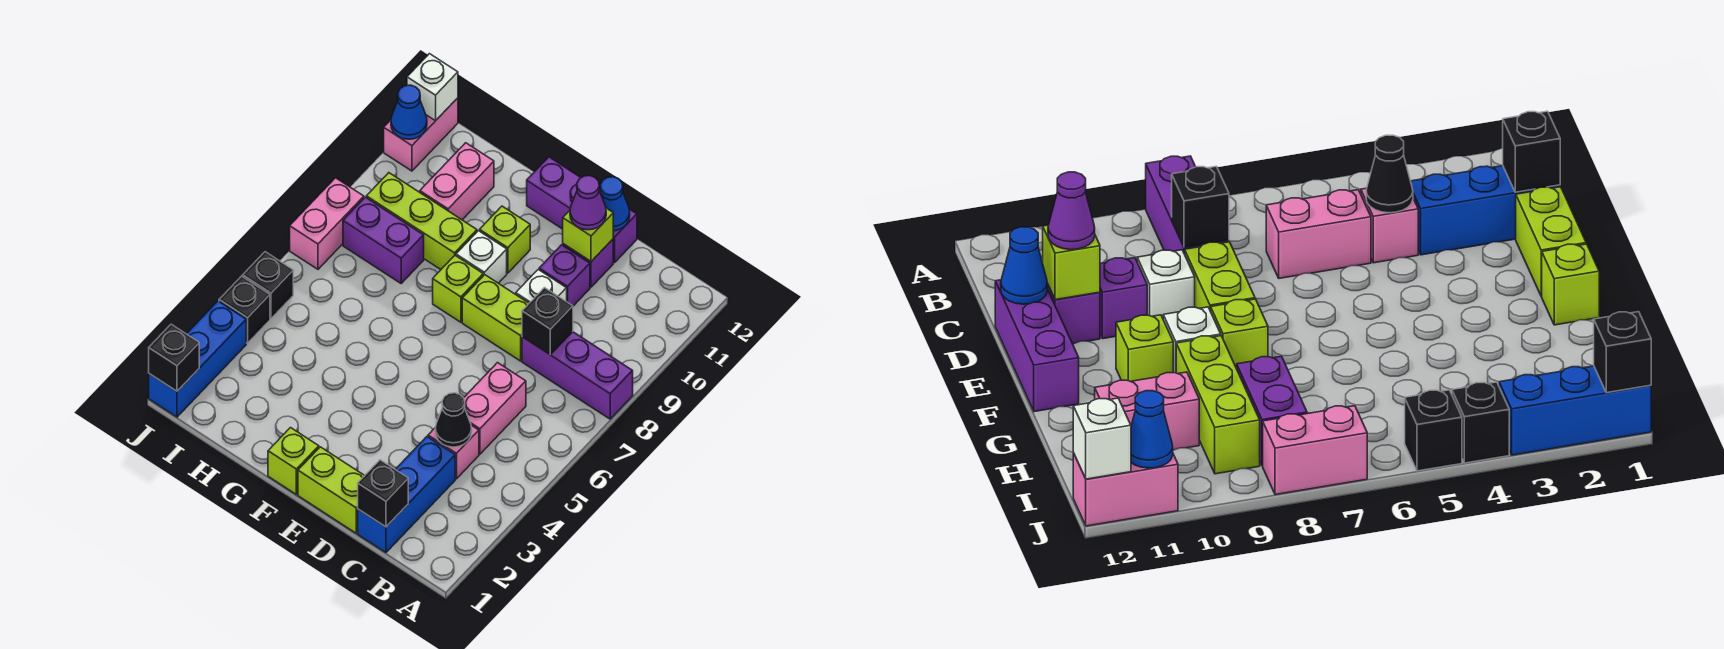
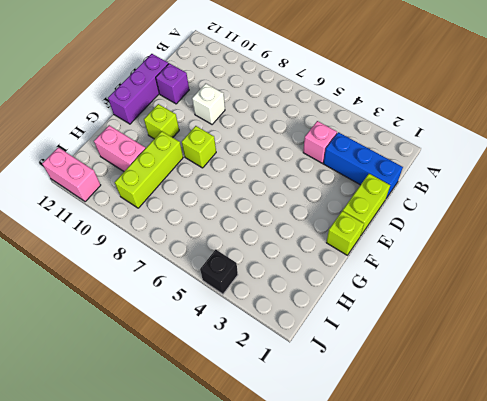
none -> purple brick A8:C8 level 1
none -> pink brick C5:C6 level 1
none -> lime brick D8:E8 level 1
none -> purple brick D10 level 1

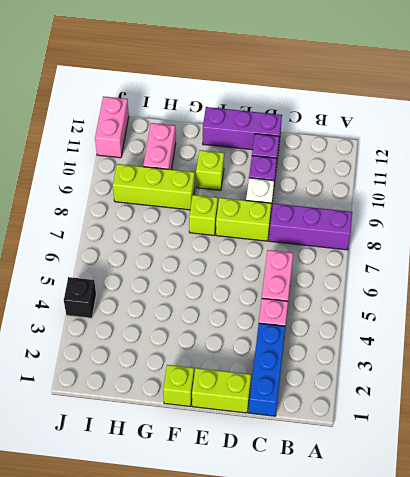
none -> white brick F9 level 1
none -> purple brick H8:I8 level 1
none -> blue brick J1:J3 level 1
none -> black brick J5 level 1

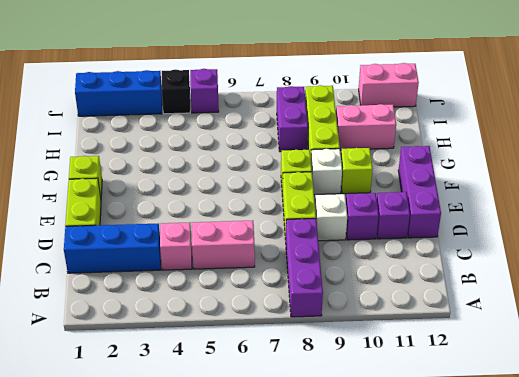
purple brick J5 level 1 -> black brick J5 level 1
none -> pink brick J7:J8 level 1
none -> black brick C1 level 2
none -> black cone C4 level 2
none -> black brick C8 level 2

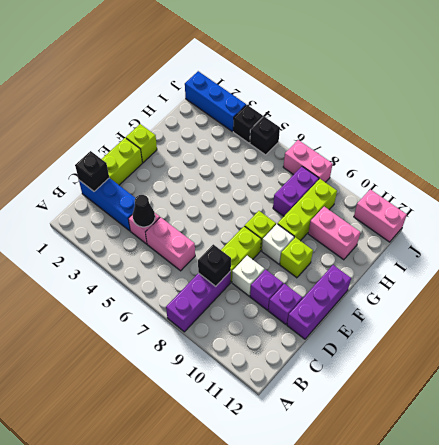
none -> lime brick D11 level 2
none -> blue cone D12 level 2
none -> black brick J1 level 2
none -> blue cone J11 level 2

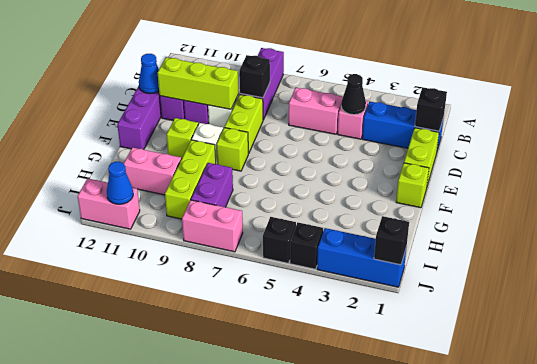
lime brick D9:D11 level 2 -> lime brick D11 level 2
none -> white brick J12 level 2
none -> purple cone D11 level 3

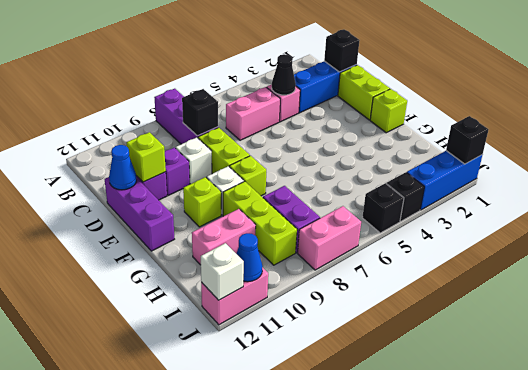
none -> purple cone D11 level 3

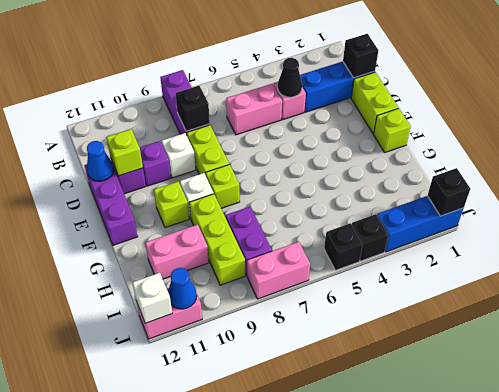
none -> purple cone D11 level 3

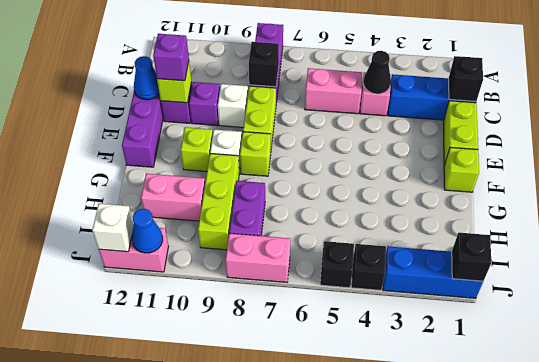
purple brick D11 level 3 -> purple cone D11 level 3

